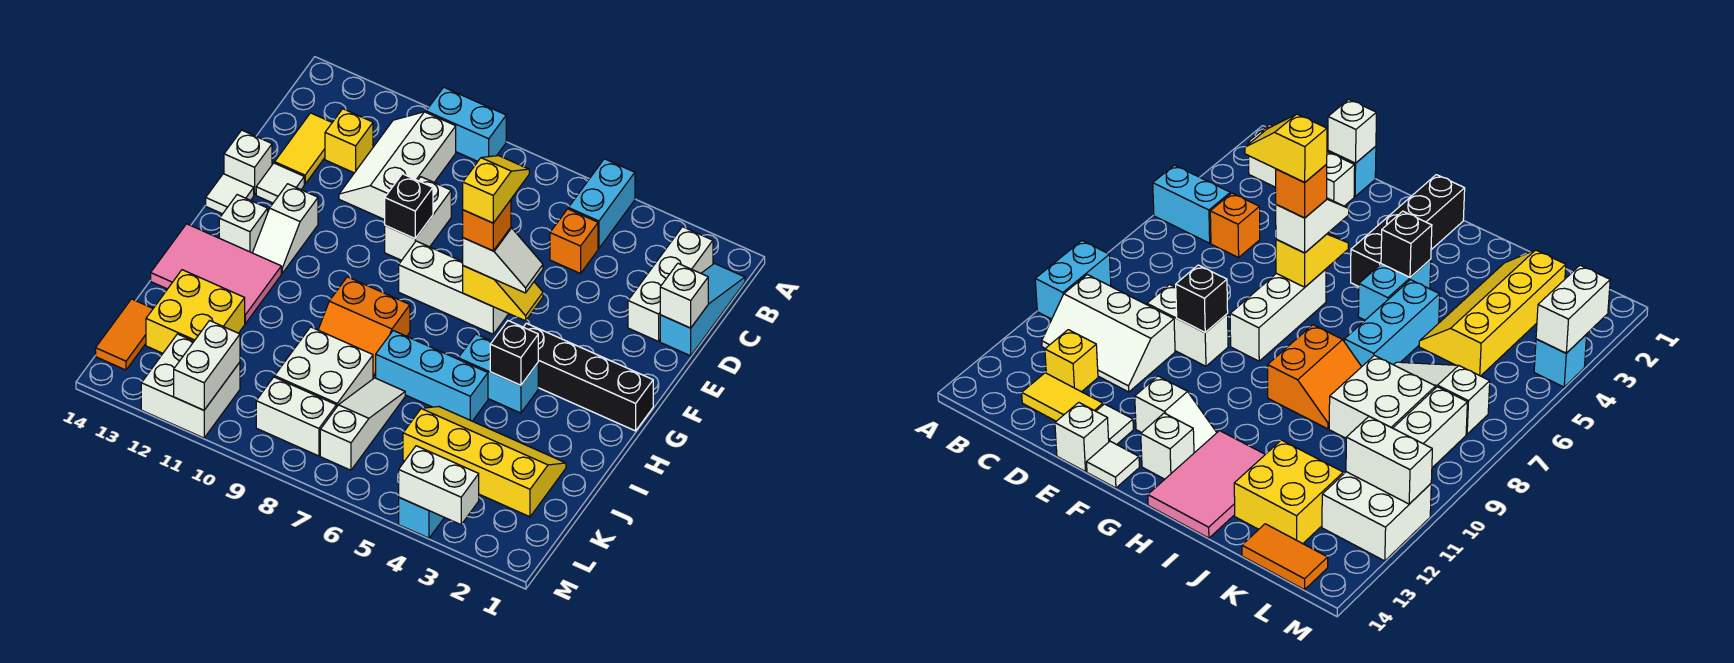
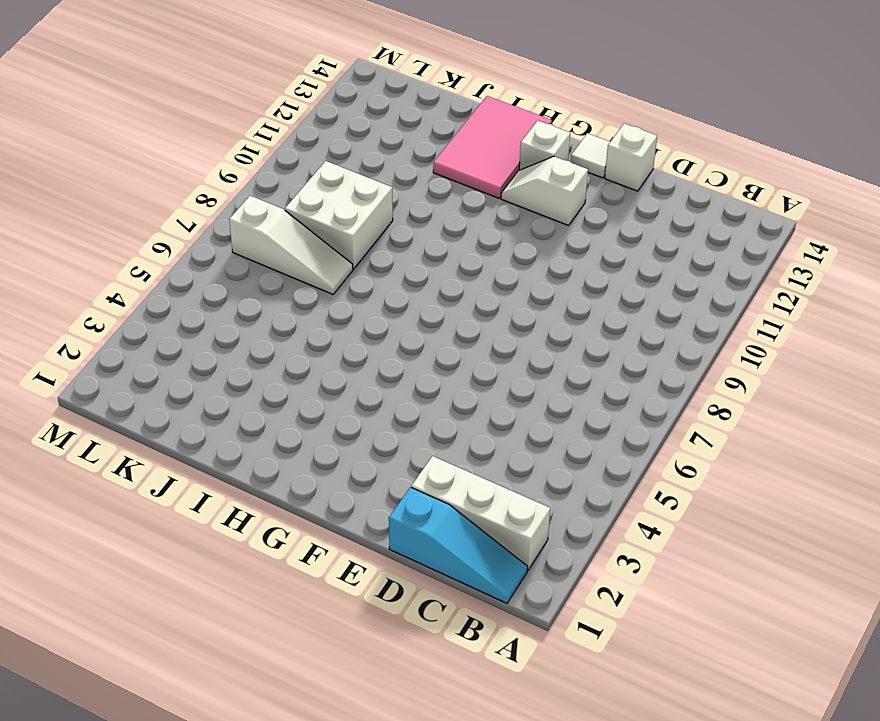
none -> cyan brick A5:B5 level 1
none -> cyan brick A9:A10 level 1
none -> white slope B10:D11 level 1 top 10
none -> orange brick C5 level 1

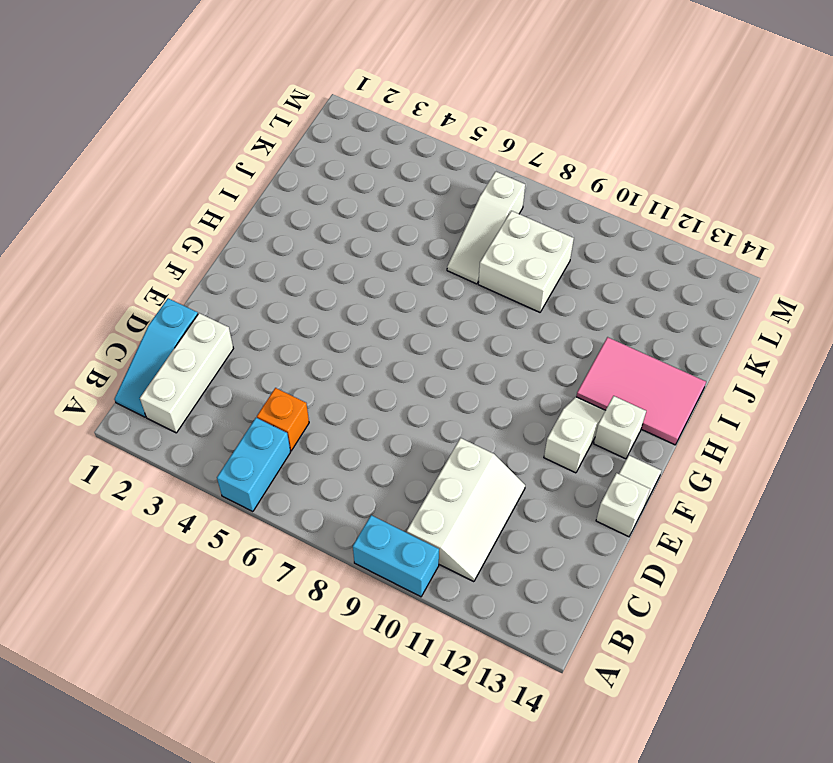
none -> yellow brick C12 level 1
none -> yellow tile C13:D13 level 1
none -> white brick D9:E9 level 1
none -> white tile E13 level 1

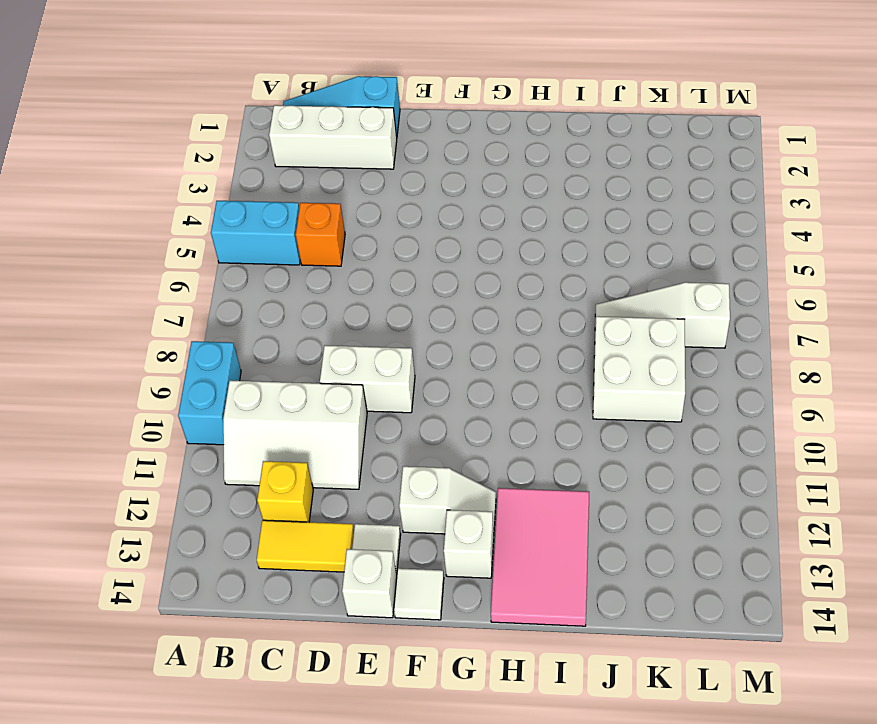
none -> white brick F6:F8 level 1
none -> black brick G1:G4 level 1
none -> cyan brick H4:H5 level 1
none -> orange slope H8:I9 level 1 top H

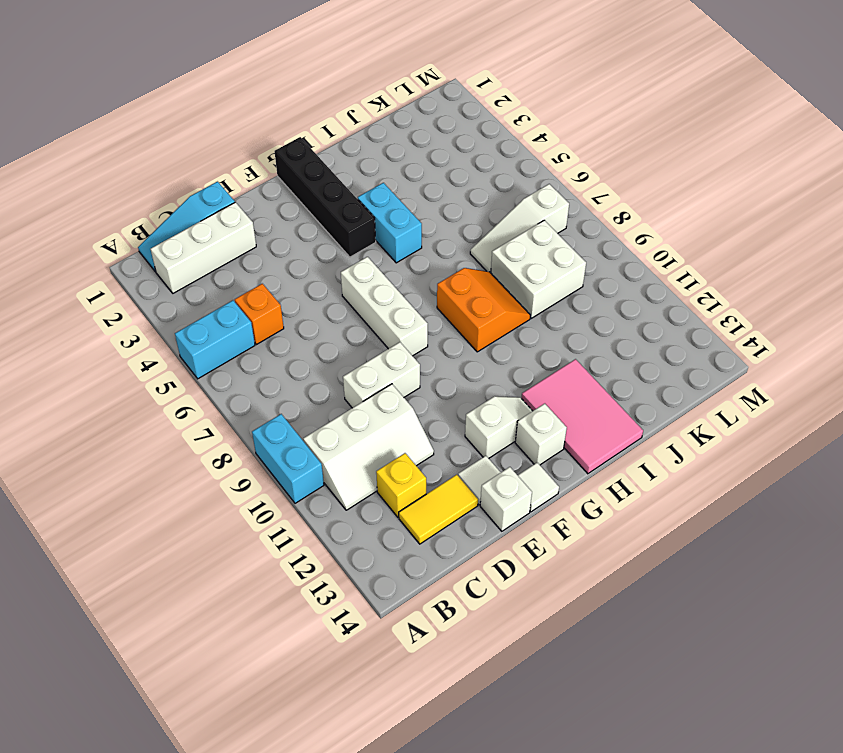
none -> cyan brick I5:I7 level 1
none -> yellow slope J2:K5 level 1 top K
none -> yellow brick J12:K13 level 1
none -> orange tile K14:L14 level 1

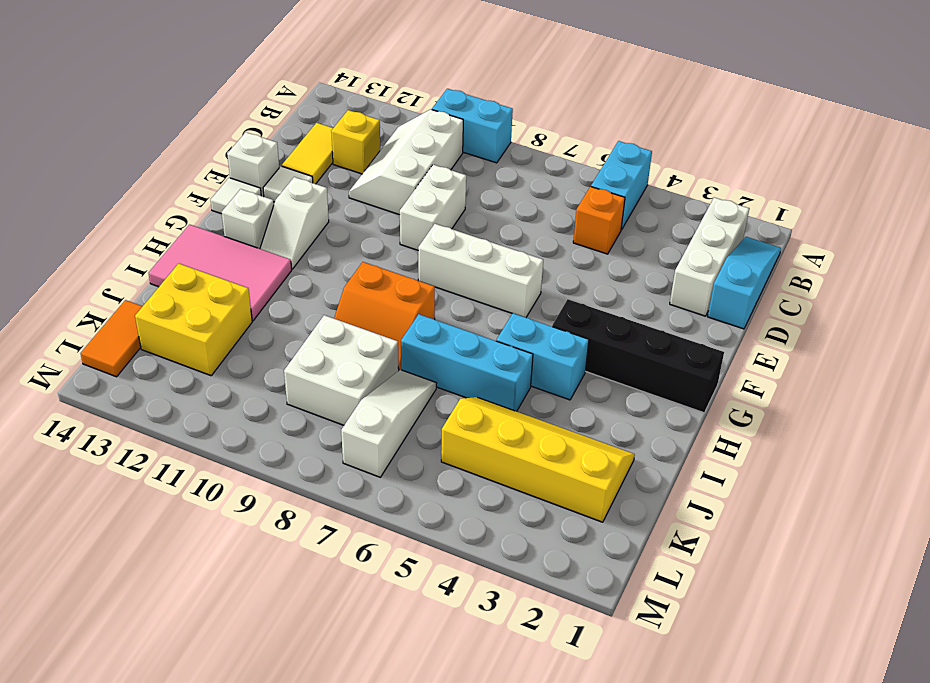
none -> white brick L8:L9 level 1
none -> white brick L11:M12 level 1
none -> cyan brick M4 level 1
none -> white brick D1 level 2

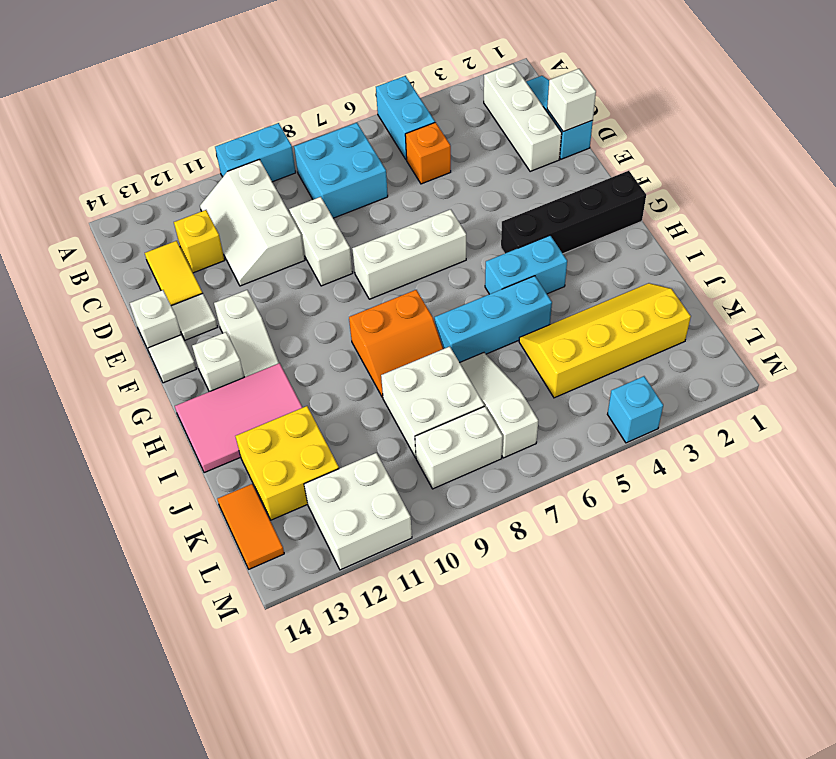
cyan brick B7:C8 level 1 -> none
none -> black brick E9 level 2
none -> yellow slope F5:F6 level 2 top 6
none -> black brick H4 level 2
none -> white brick L11:M11 level 2

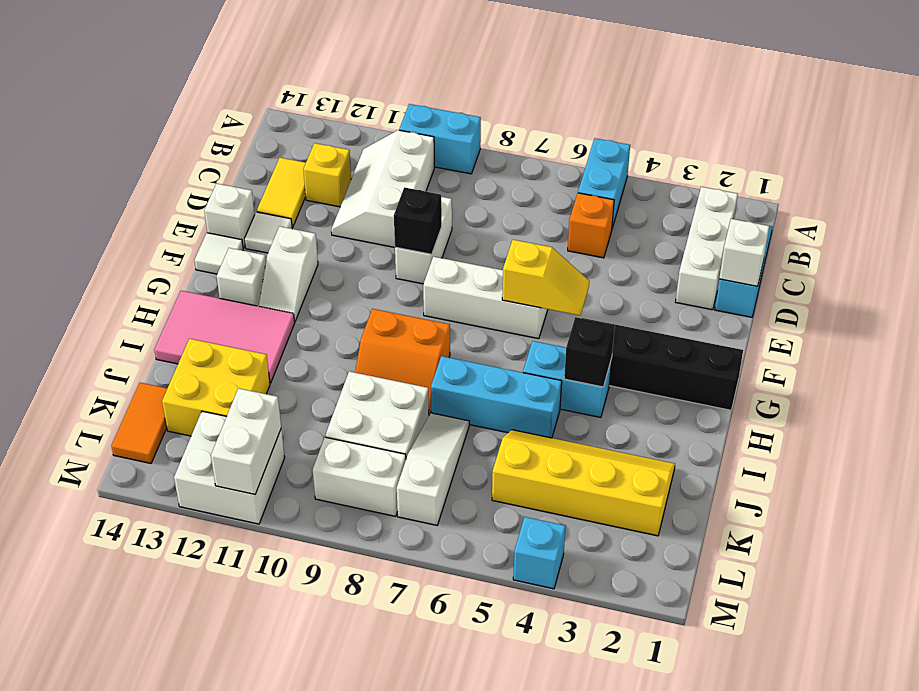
none -> white brick M3:M4 level 2
none -> white slope F5:F6 level 3 top 6
none -> orange brick F6 level 4
none -> yellow slope E6:F6 level 5 top F

